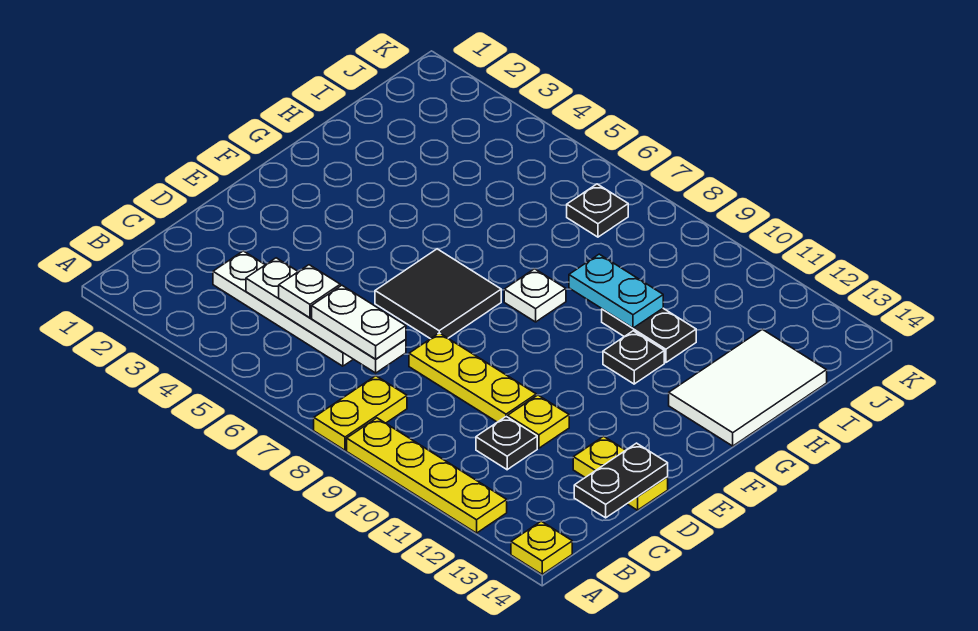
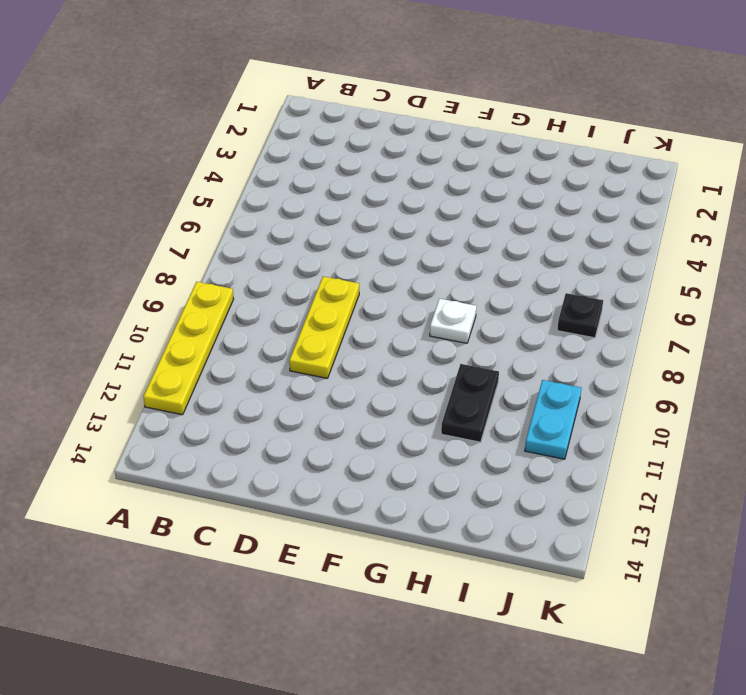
cyan plate J10:J11 level 1 -> cyan plate H9:H10 level 2
none -> yellow plate A8:B8 level 1
none -> yellow plate A14 level 1
none -> white plate C3:C6 level 1

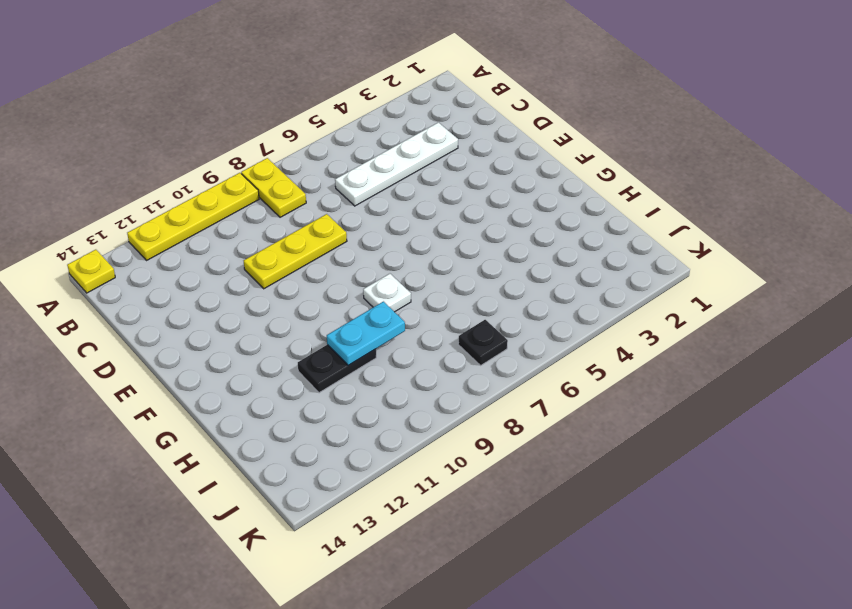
none -> black plate C11 level 1
none -> yellow plate D11 level 1
none -> yellow plate D13:D14 level 1

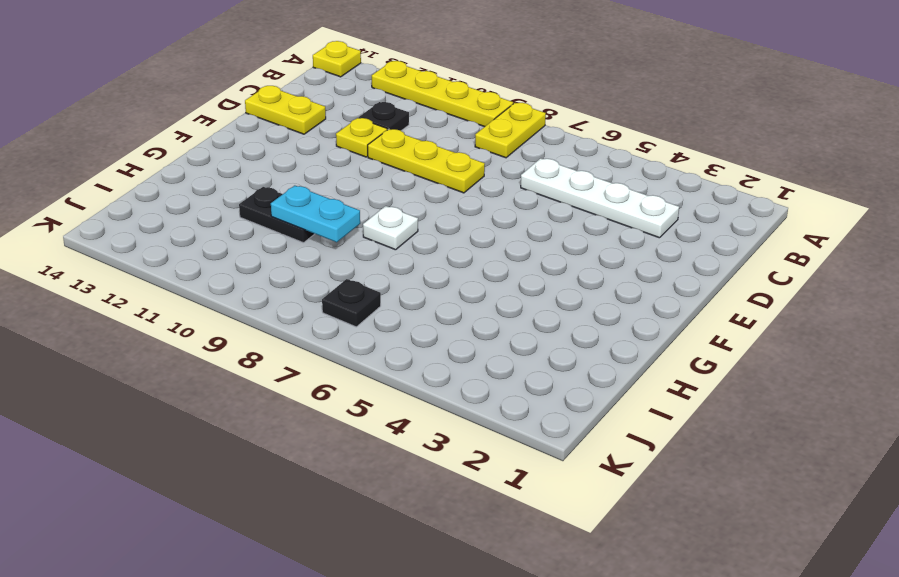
none -> black tile E6:F7 level 1
none -> black plate G11 level 1
none -> white tile G13:I14 level 1

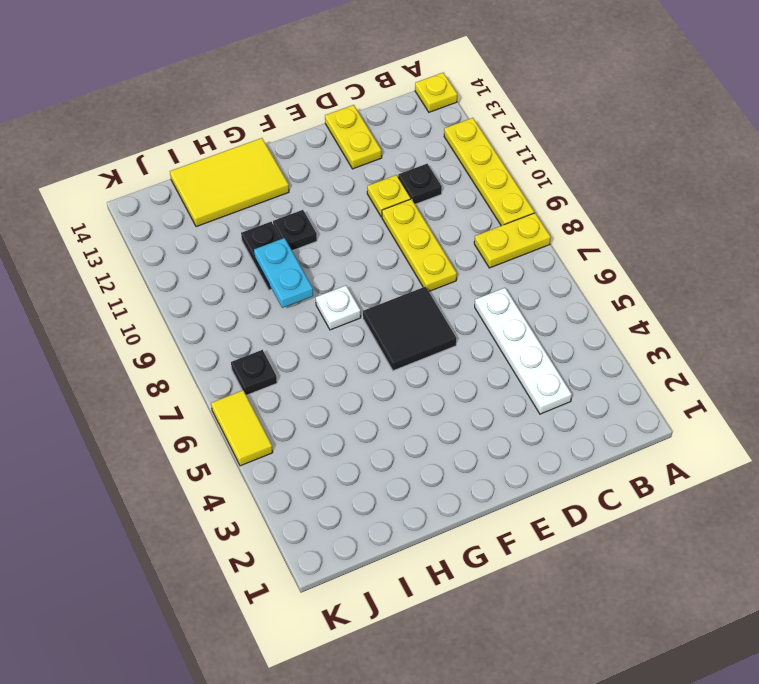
yellow tile G13:I14 level 1 -> white tile G13:I14 level 1
yellow tile K5:K6 level 1 -> none
none -> white plate C4:C7 level 2
none -> black plate C14:D14 level 2
none -> white plate C5 level 3

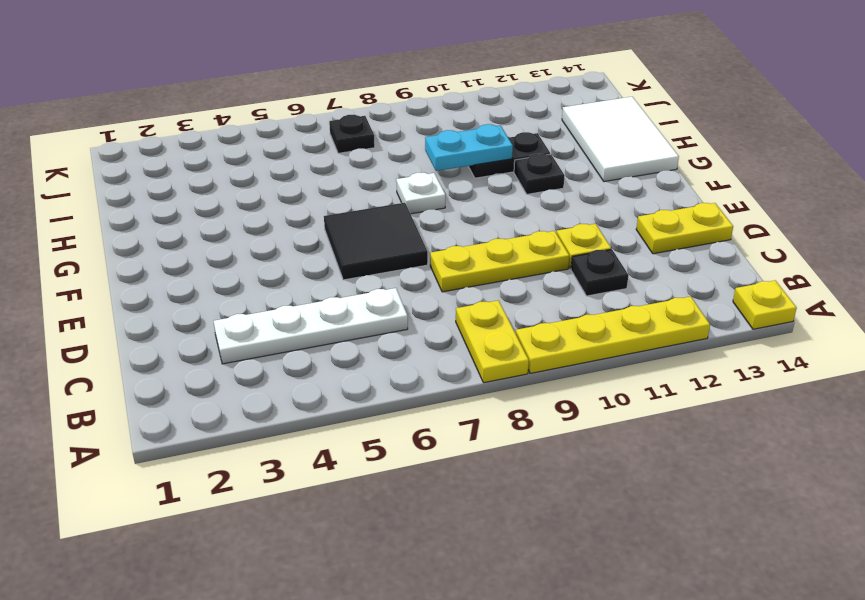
none -> white plate C4:C7 level 2
none -> black plate C14:D14 level 2
none -> white plate C5 level 3

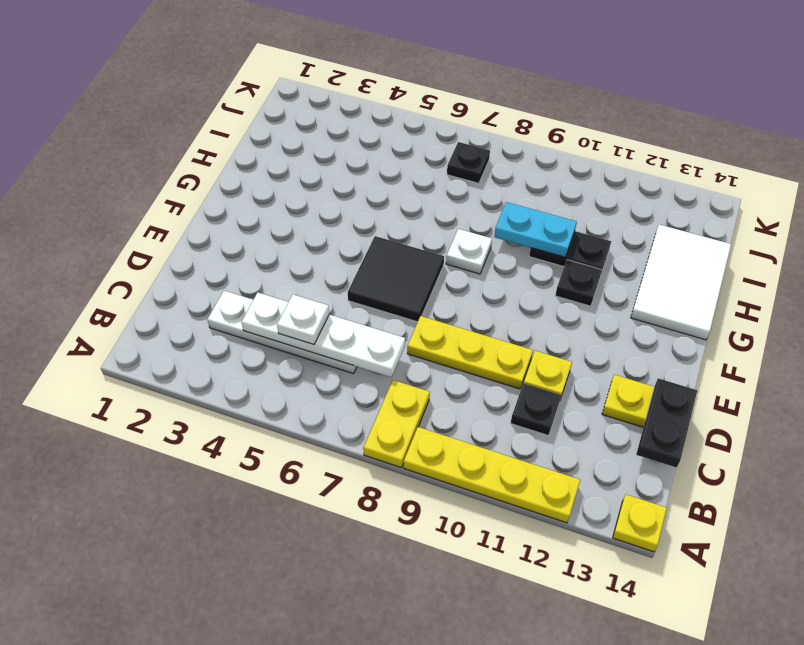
none -> white plate C6:C7 level 3

